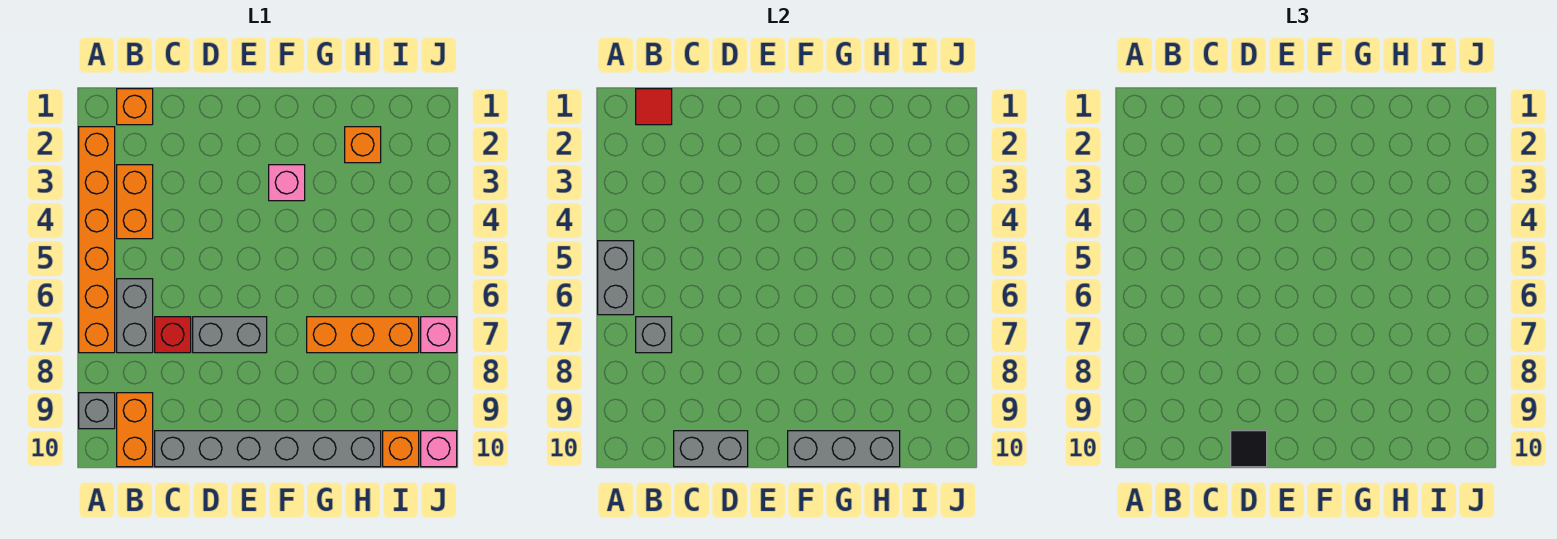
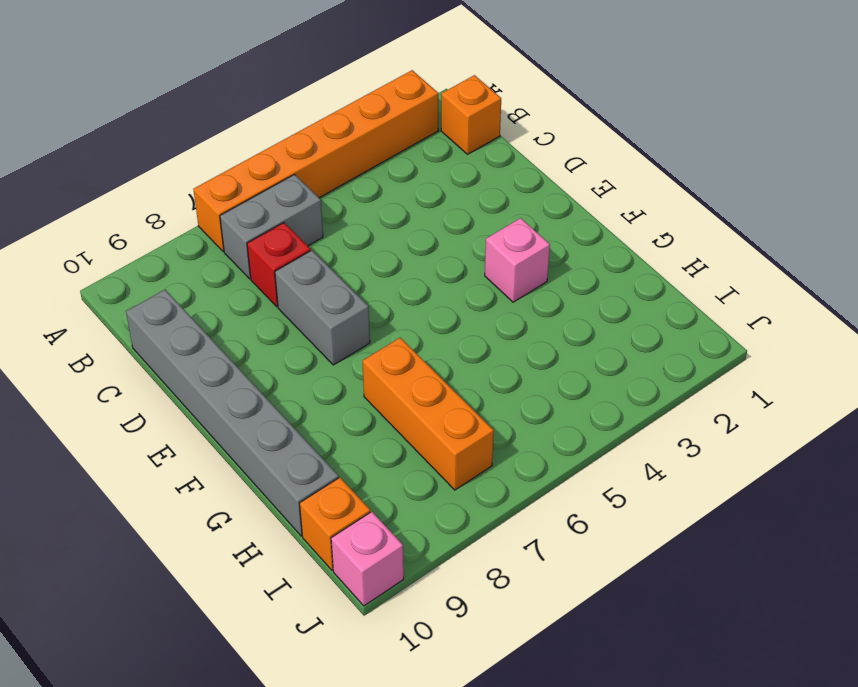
none -> grey brick A9 level 1
none -> orange brick B3:B4 level 1
none -> orange brick B9:B10 level 1

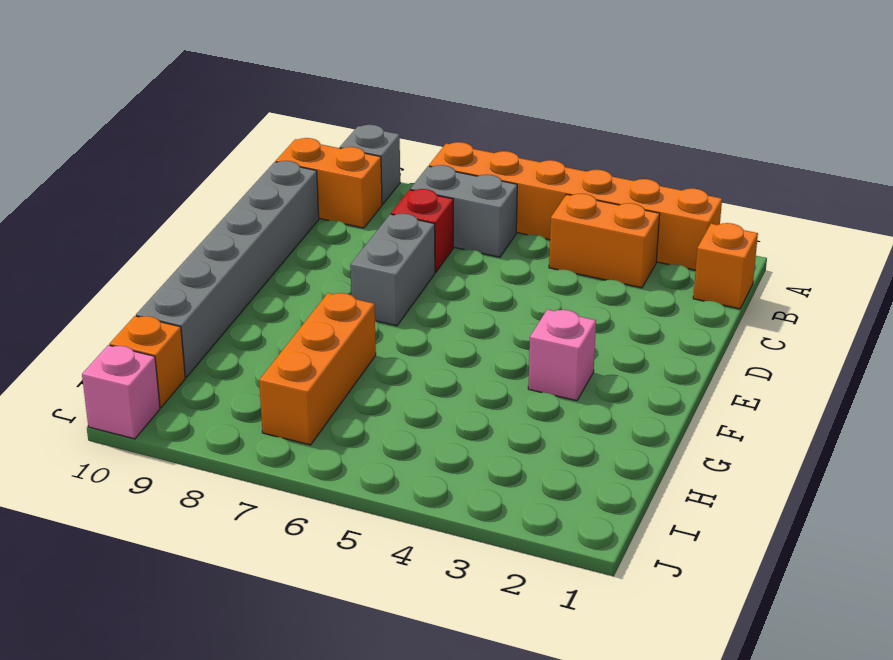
none -> orange brick H2 level 1
none -> pink brick J7 level 1
none -> grey brick A5:A6 level 2

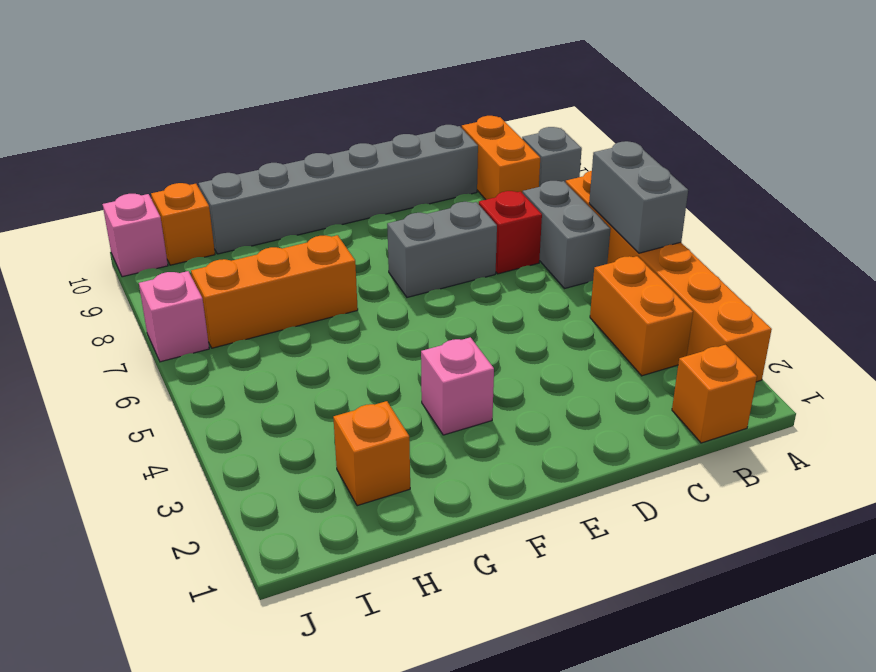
none -> red tile B1 level 2
none -> grey brick B7 level 2
none -> grey brick C10:D10 level 2

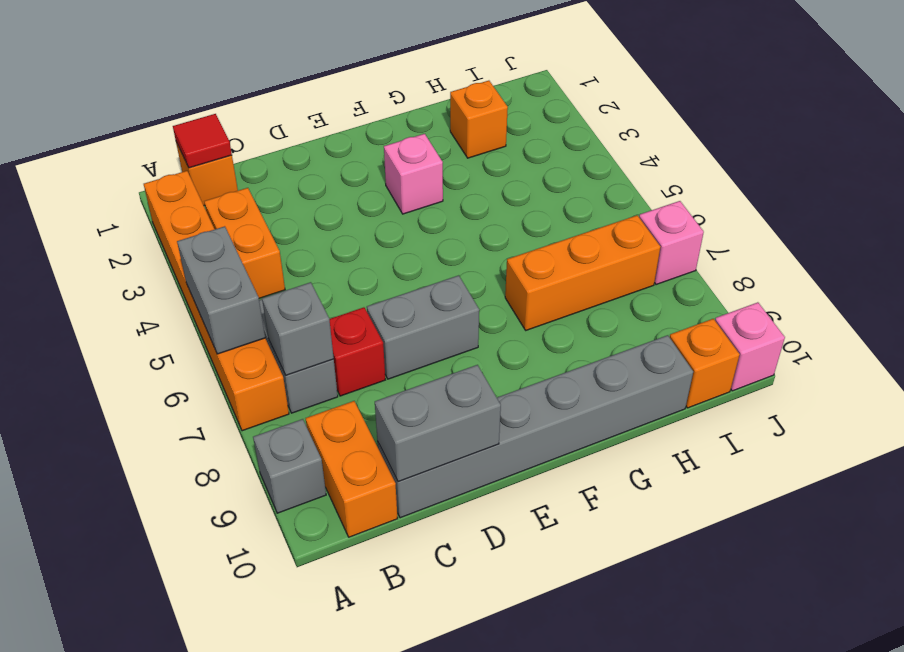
none -> grey brick F10:H10 level 2
none -> black tile D10 level 3

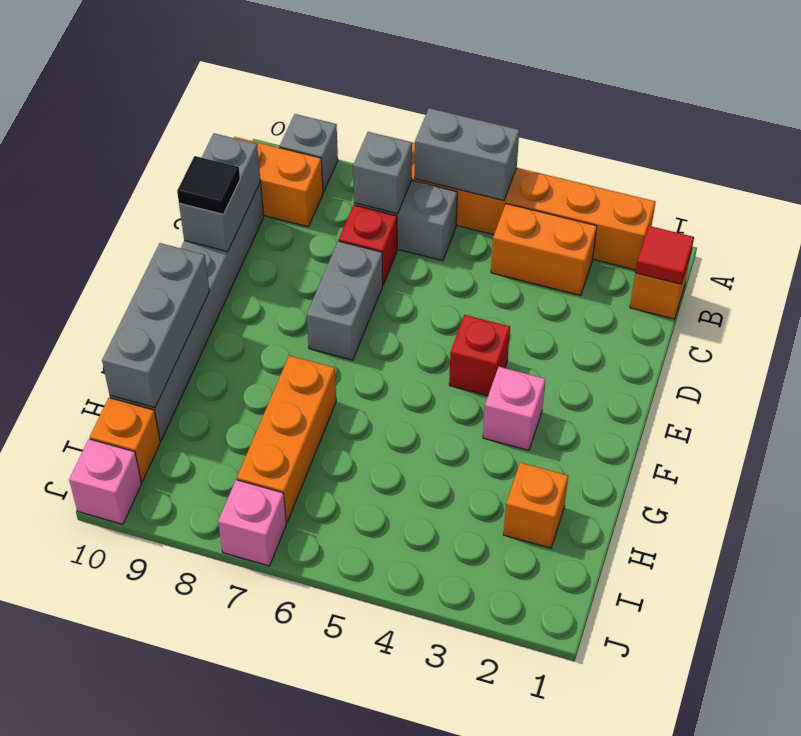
red brick E4 level 1 -> none

